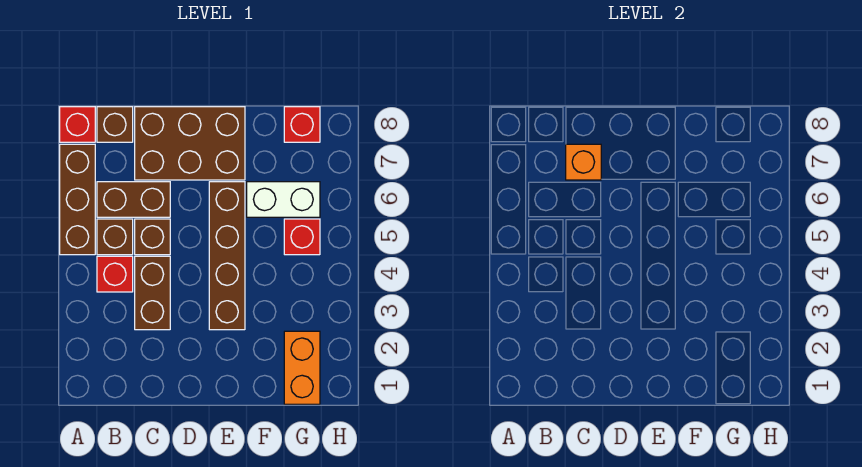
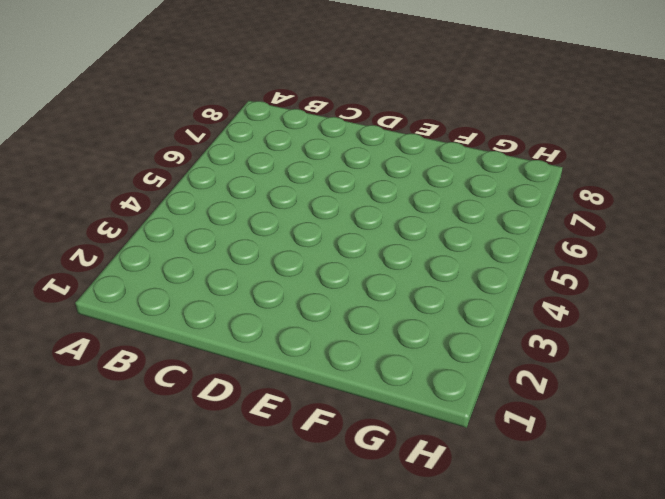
none -> brown brick A5:A7 level 1
none -> red brick A8 level 1
none -> red brick B4 level 1

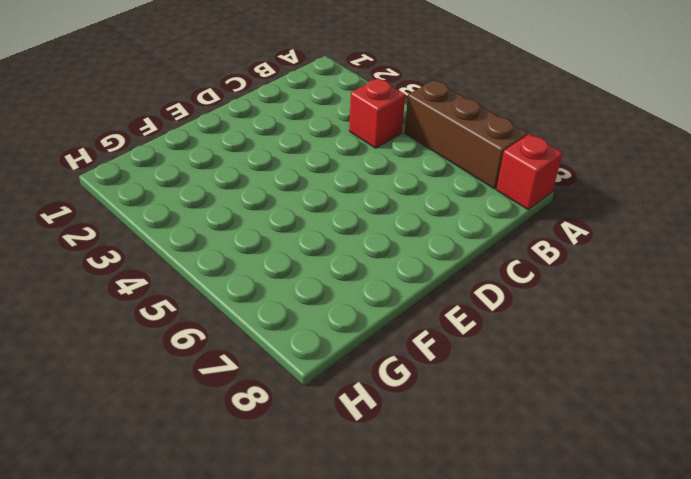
none -> brown brick B5 level 1
none -> brown brick B6:C6 level 1
none -> brown brick B8 level 1

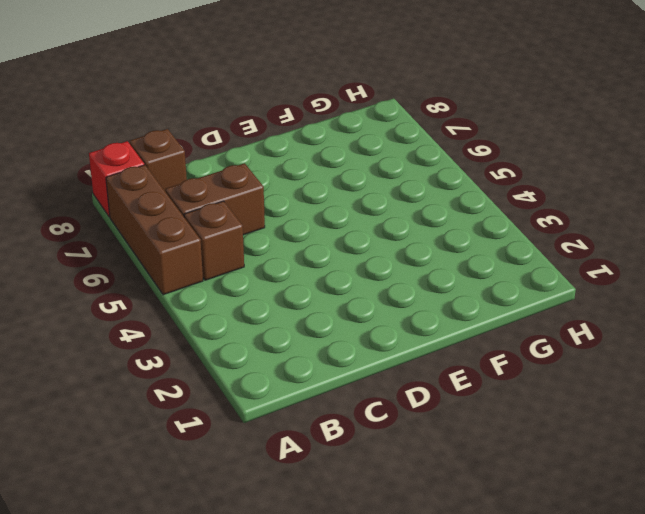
none -> red brick B4 level 1
none -> brown brick C3:C4 level 1
none -> brown brick C5 level 1

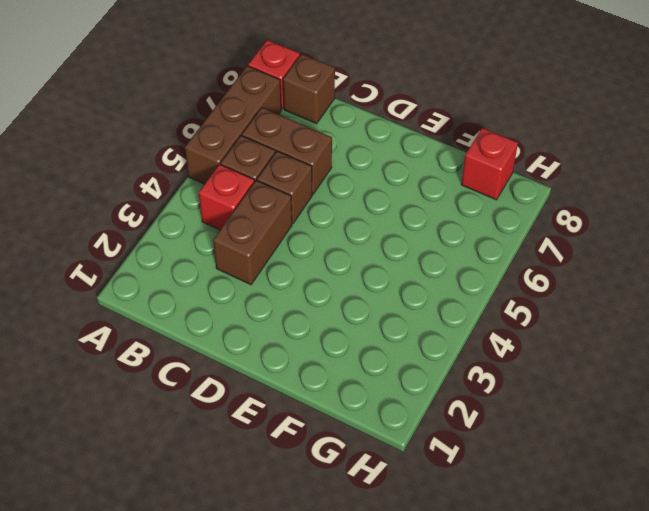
none -> brown brick C7:E8 level 1
none -> brown brick E3:E6 level 1
none -> white brick F6:G6 level 1

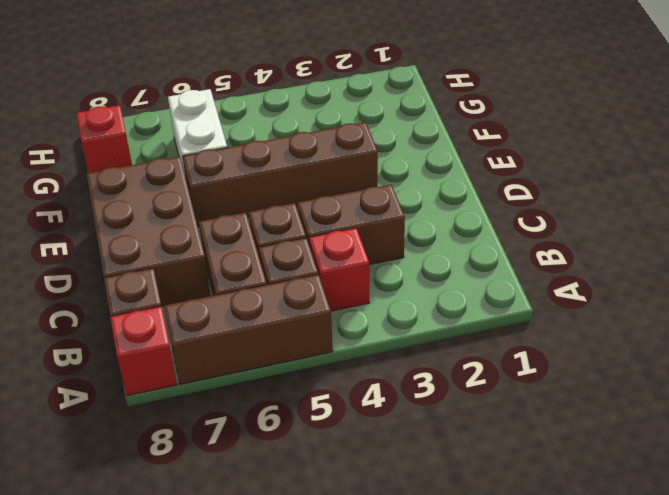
none -> orange brick G1:G2 level 1
none -> red brick G5 level 1
none -> orange brick C7 level 2

